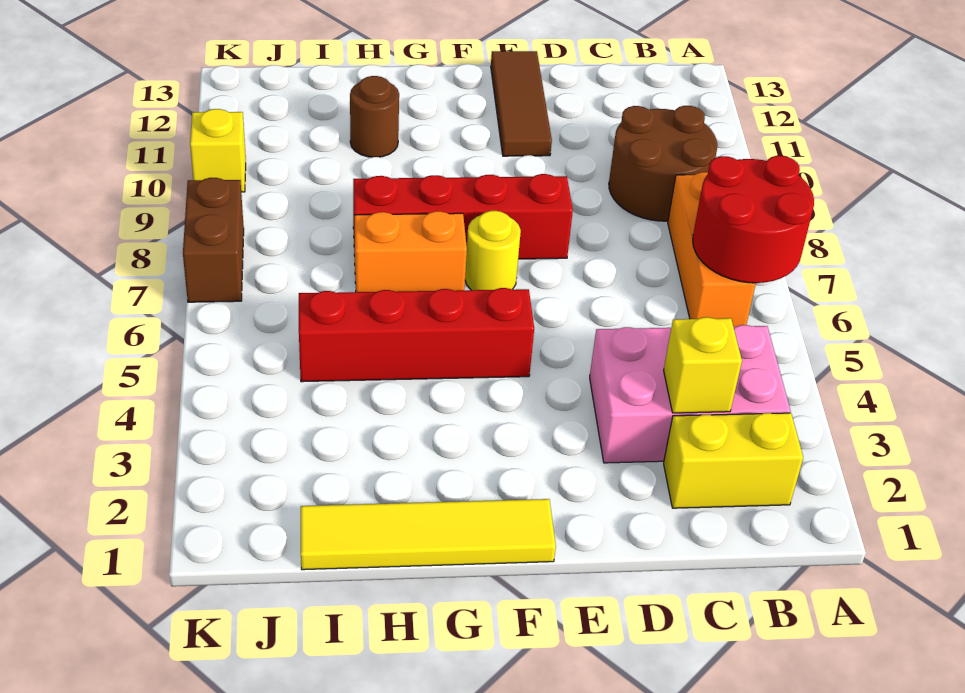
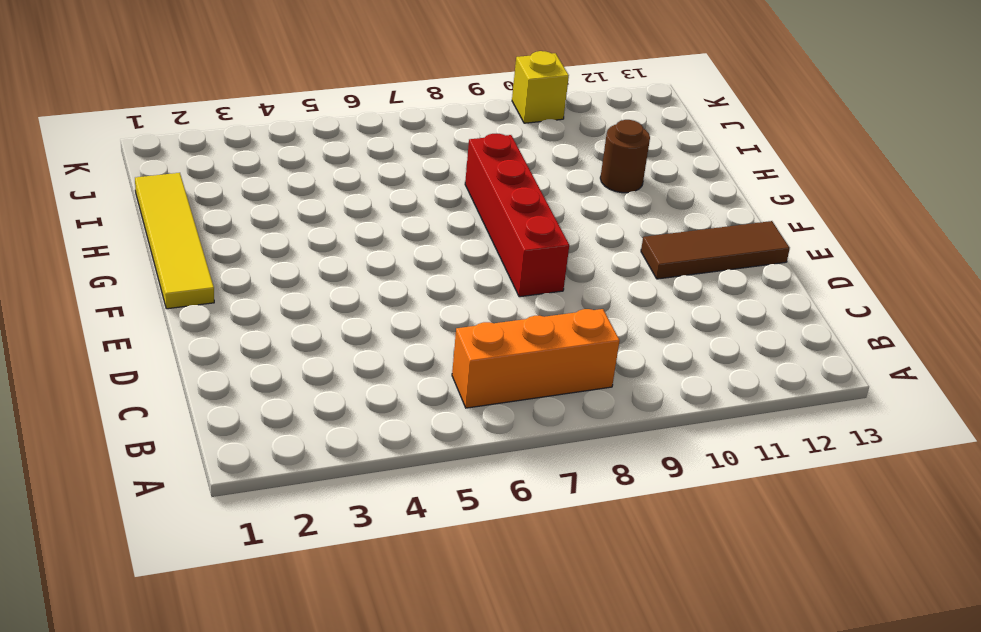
none -> yellow brick B2:C2 level 1
none -> pink brick B3:D4 level 1
none -> brown round brick B9:C10 level 1

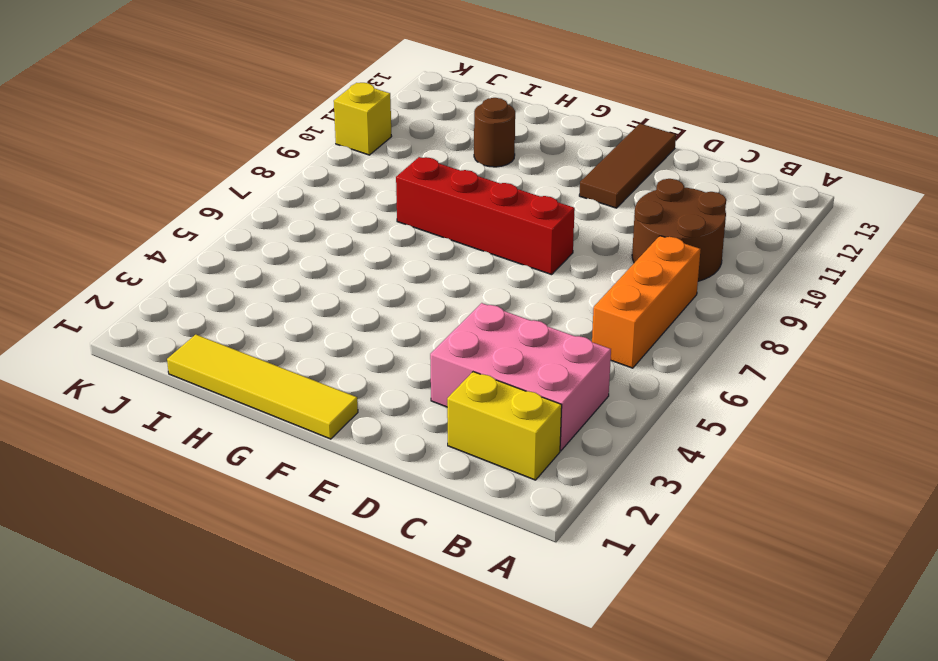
none -> red brick F5:I5 level 1
none -> yellow round brick F7 level 1
none -> orange brick G7:H7 level 1

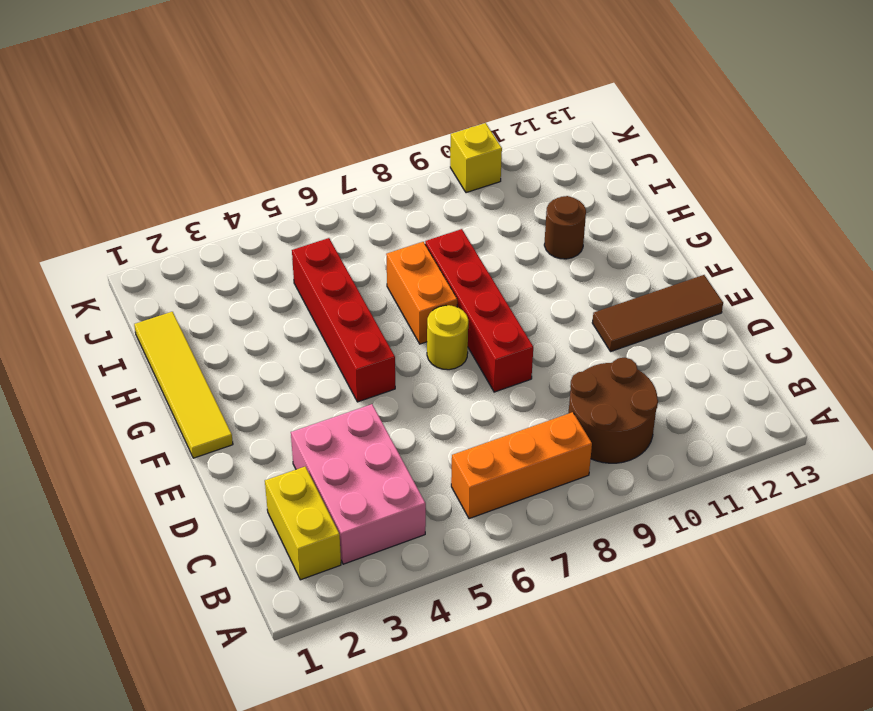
none -> brown brick K7:K8 level 1
none -> red round brick A6:B7 level 2
none -> yellow brick C3 level 2

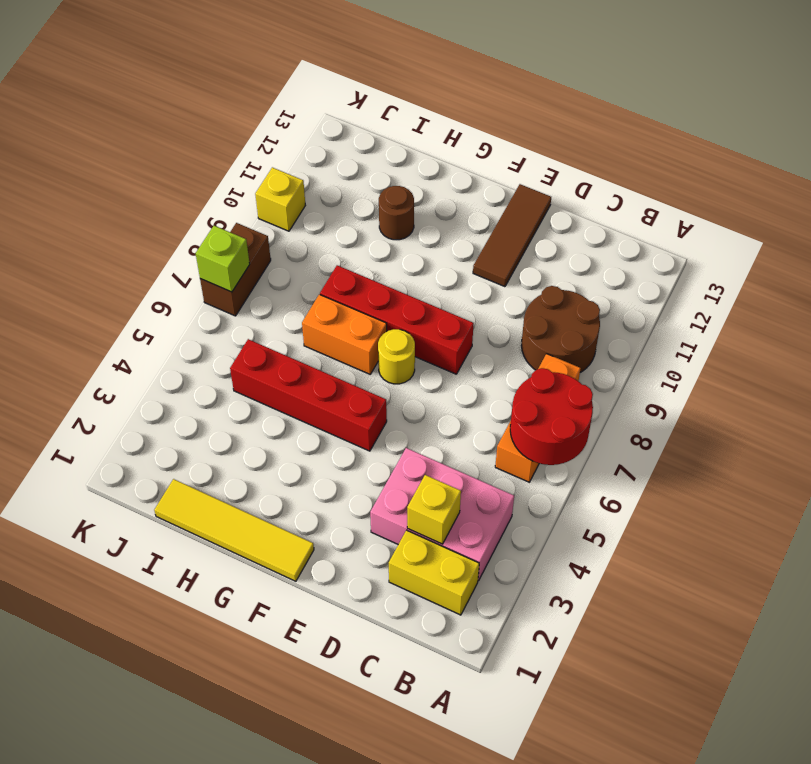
lime brick K7 level 2 -> none

